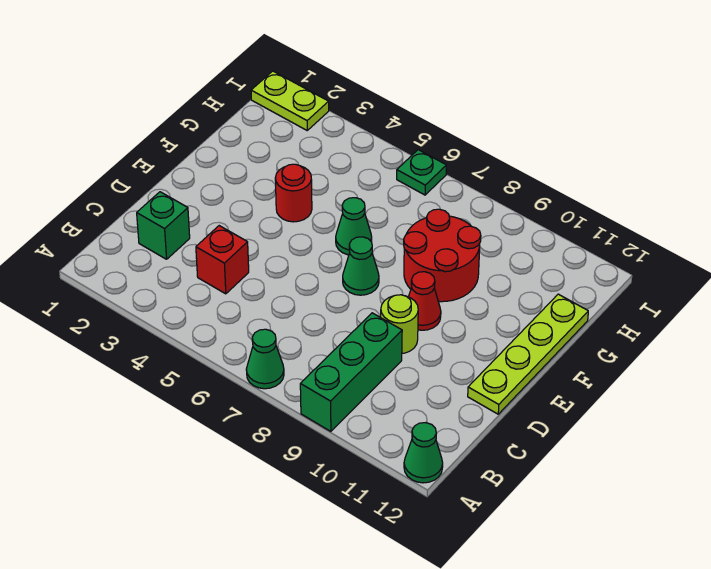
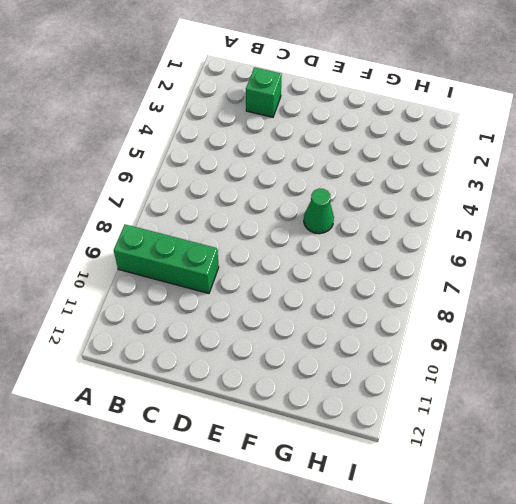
none -> green cone A7 level 1
none -> green cone A12 level 1
none -> red brick C4 level 1

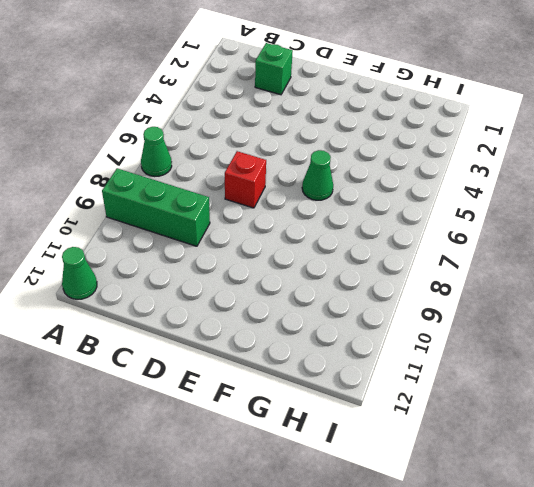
red brick D7 level 1 -> red brick C4 level 1
none -> lime round brick D9 level 1
none -> lime plate D12:G12 level 1
none -> green cone E7 level 1

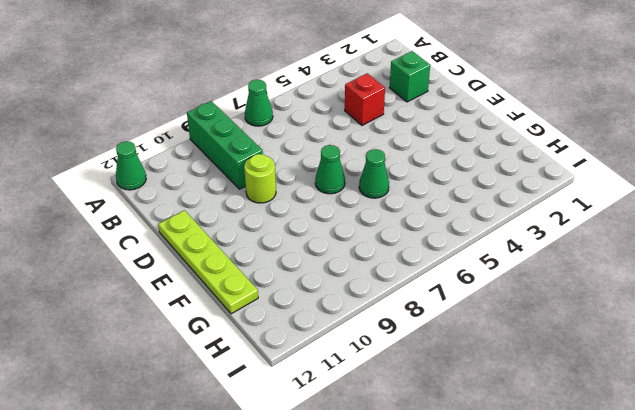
none -> red cone E9 level 1
none -> red round brick F4 level 1
none -> red round brick F8:G9 level 1

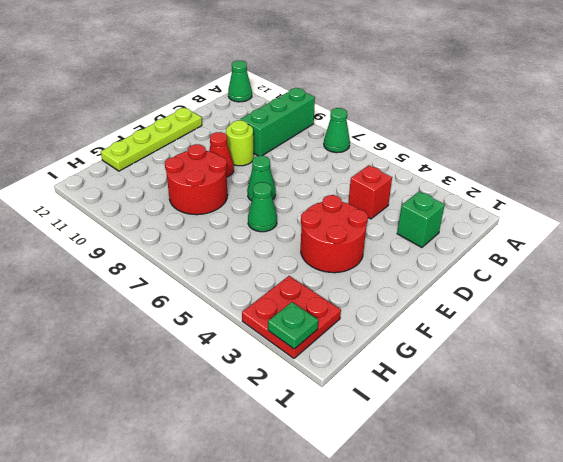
red round brick E3:F4 level 1 -> red round brick F4 level 1
red plate H2:I3 level 1 -> lime plate I1:I2 level 1
green plate I2 level 2 -> green plate I6 level 1

